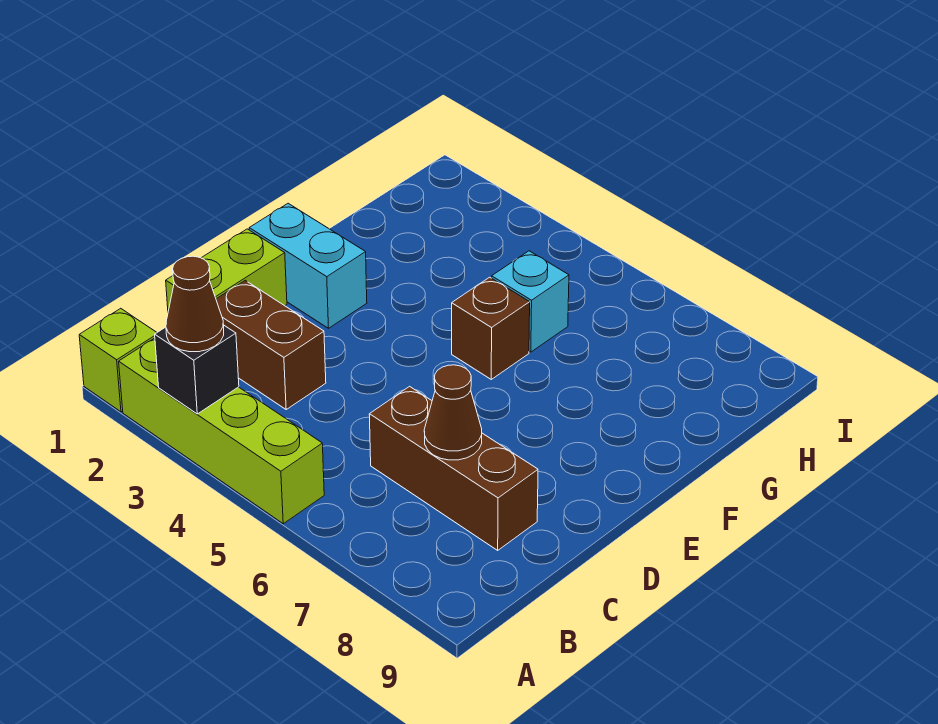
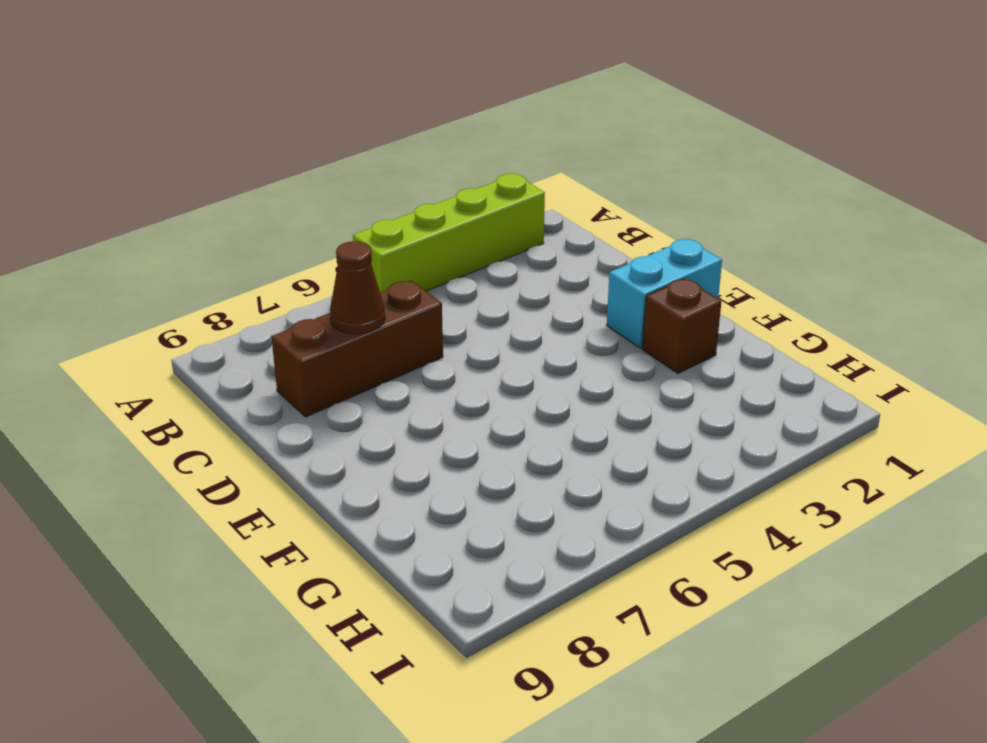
brown brick F2 level 1 -> brown brick F5 level 1
none -> lime brick A1 level 1
none -> lime brick C1:D1 level 1

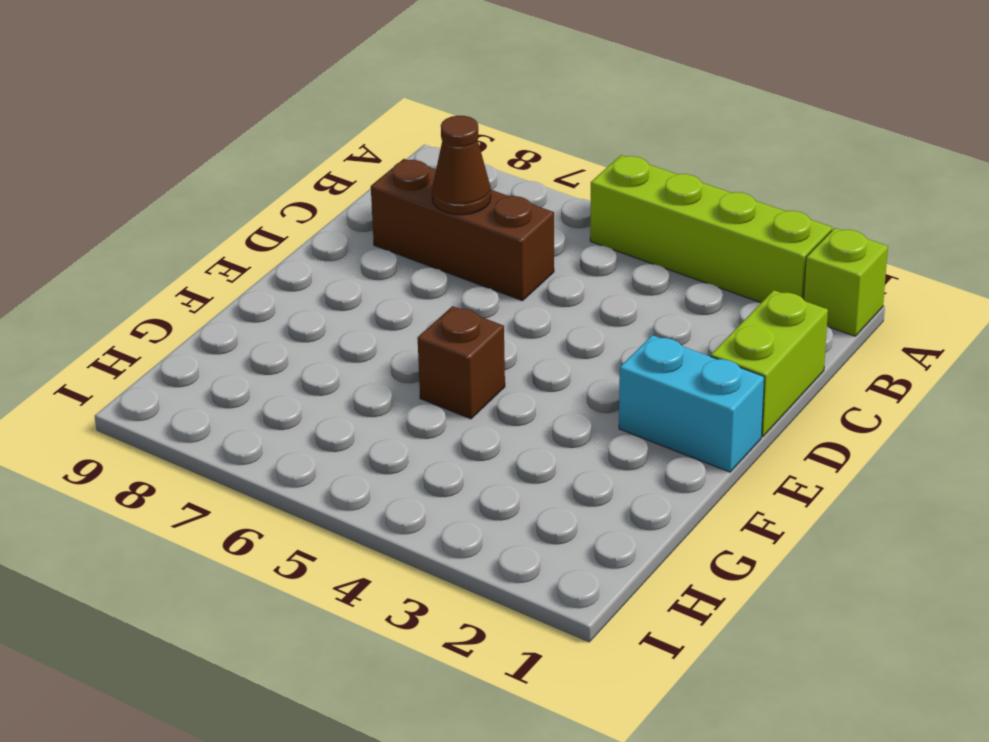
none -> brown brick C2:C3 level 1
none -> cyan brick G5 level 1

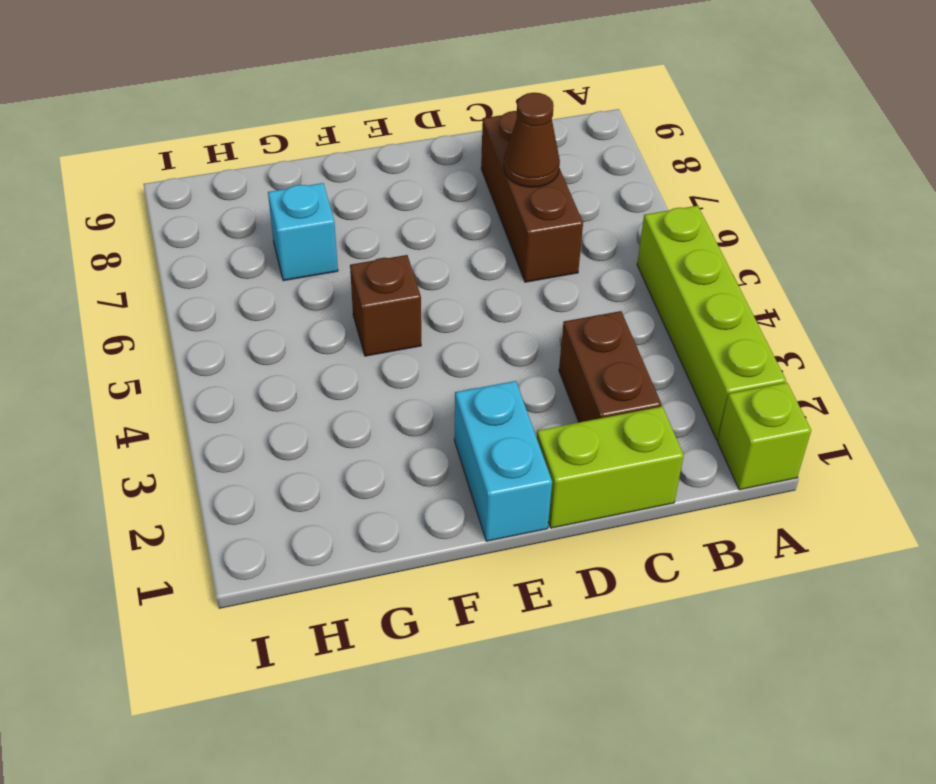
cyan brick G7 level 1 -> cyan brick G5 level 1
none -> black brick A3 level 2
none -> brown cone A3 level 3

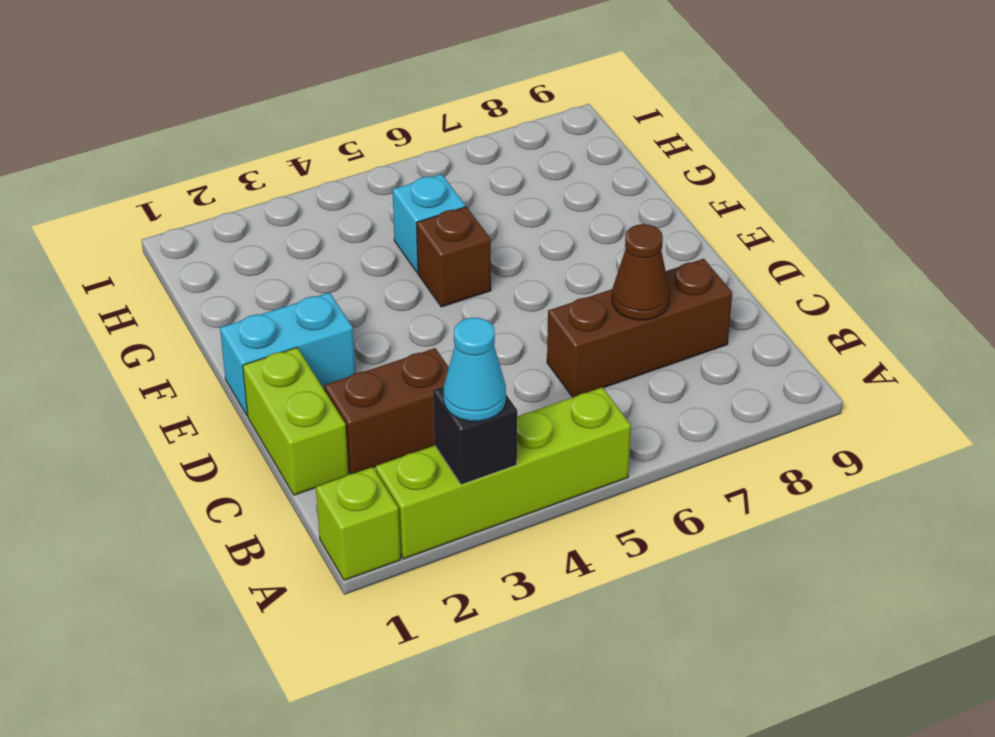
cyan cone A3 level 3 -> brown cone A3 level 3

